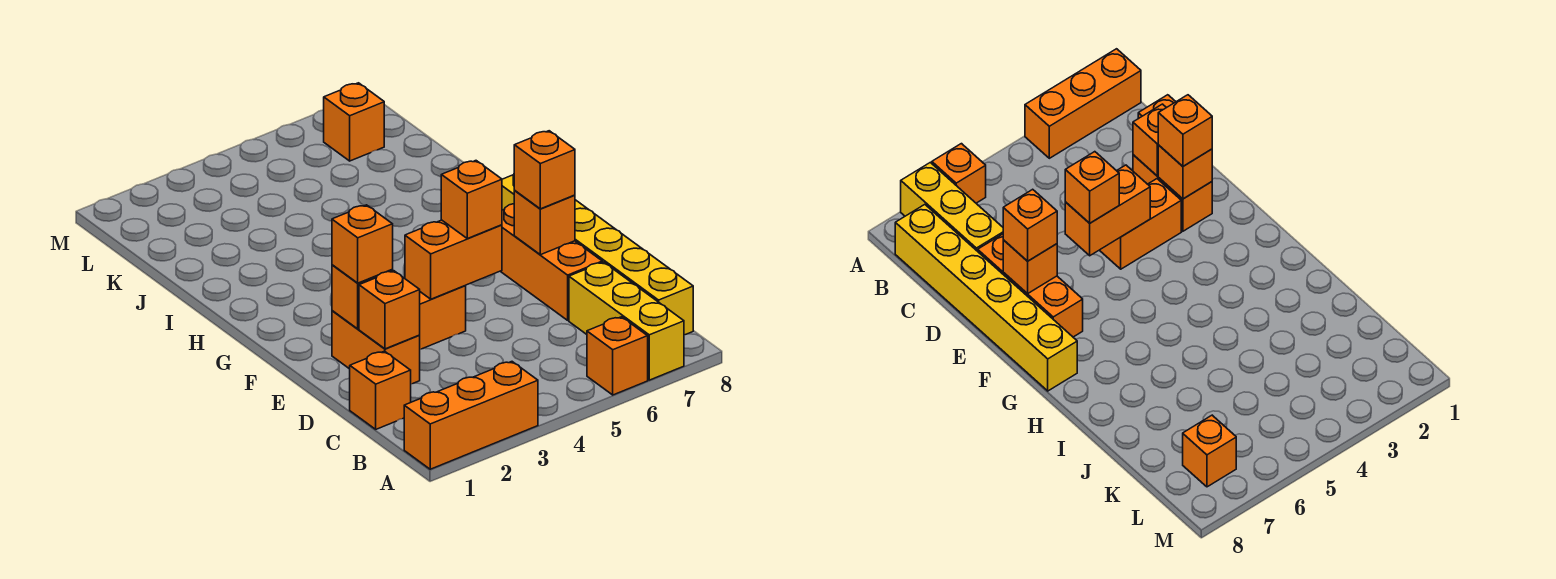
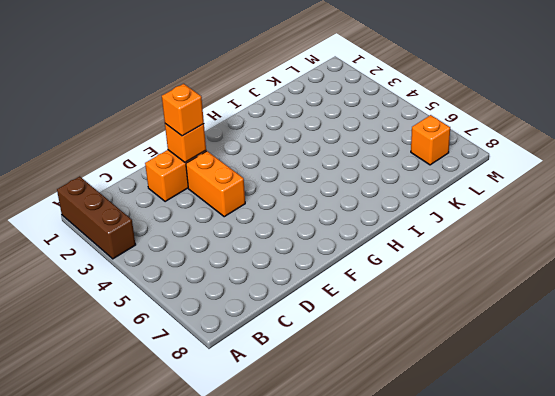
brown brick A1:A3 level 1 -> orange brick A1:A3 level 1
none -> orange brick A6 level 1
none -> yellow brick A7:C7 level 1
none -> yellow brick B8:G8 level 1

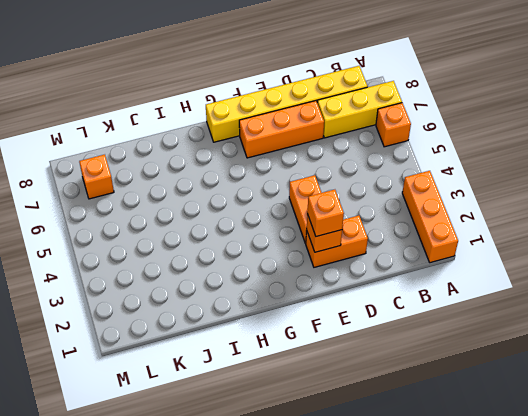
none -> orange brick C1 level 1
none -> orange brick D2 level 2
none -> orange brick E4:E5 level 2

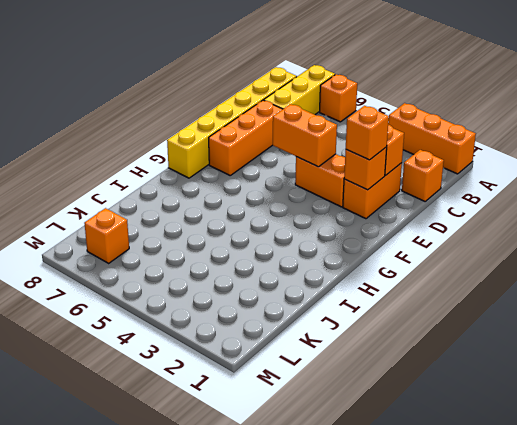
none -> orange brick E7 level 2
none -> orange brick E5 level 3
none -> orange brick E7 level 3

